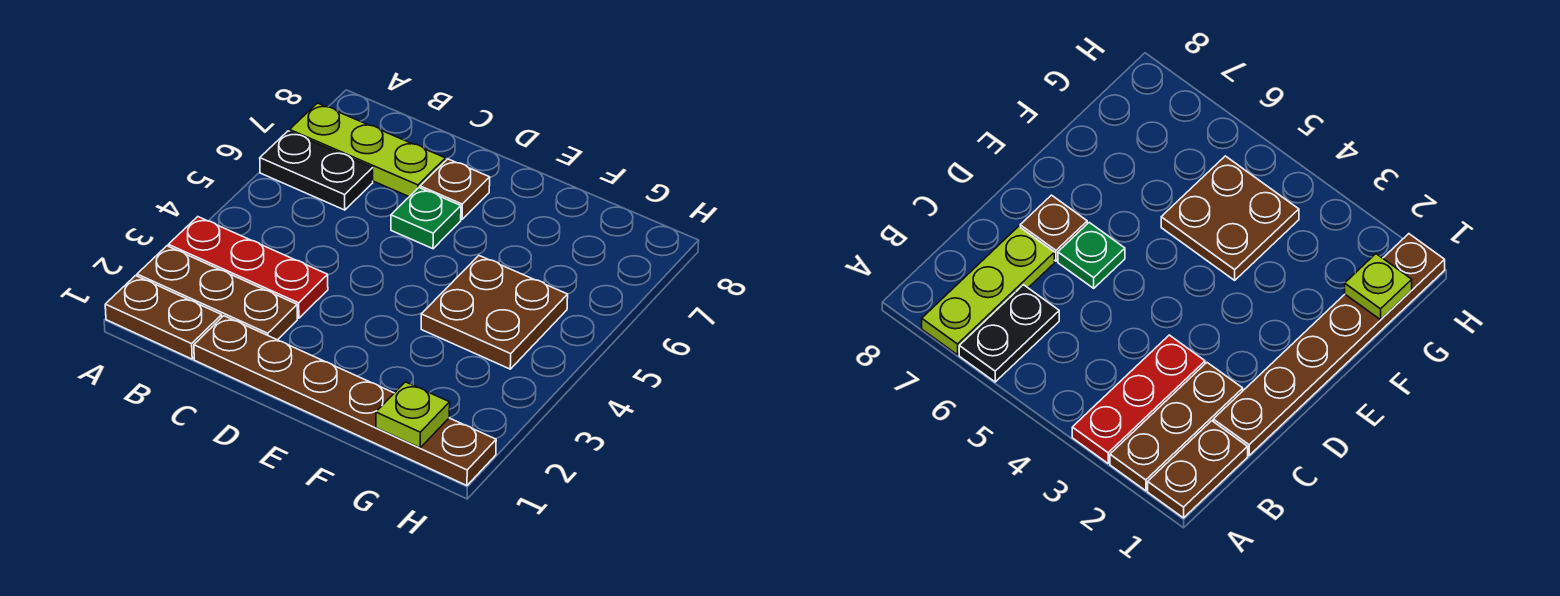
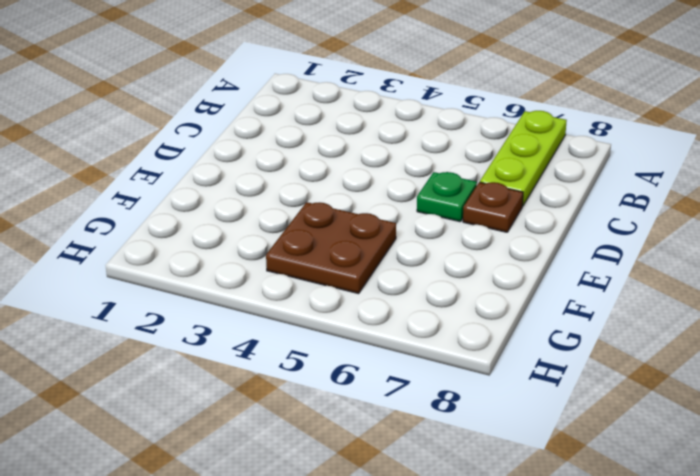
none -> brown plate A1:B1 level 1
none -> brown plate A2:C2 level 1

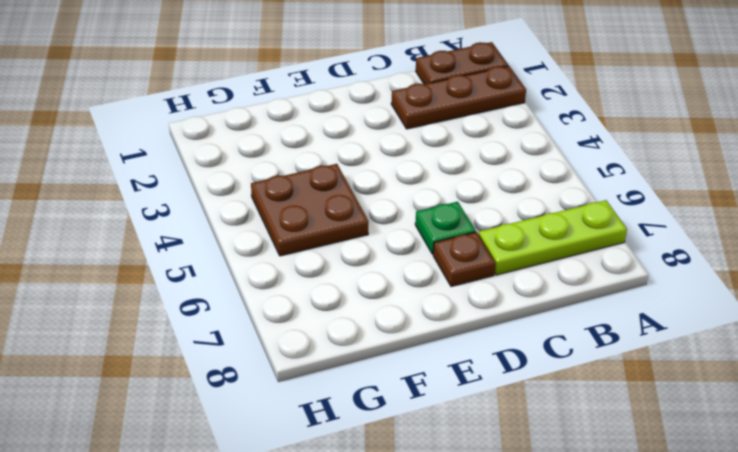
none -> red plate A3:C3 level 1
none -> black plate A6:B6 level 1

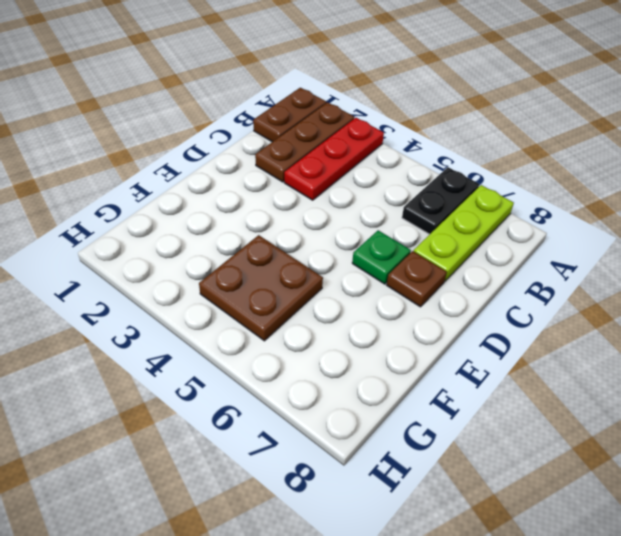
none -> brown plate C1:H1 level 1
none -> lime plate G1 level 2

